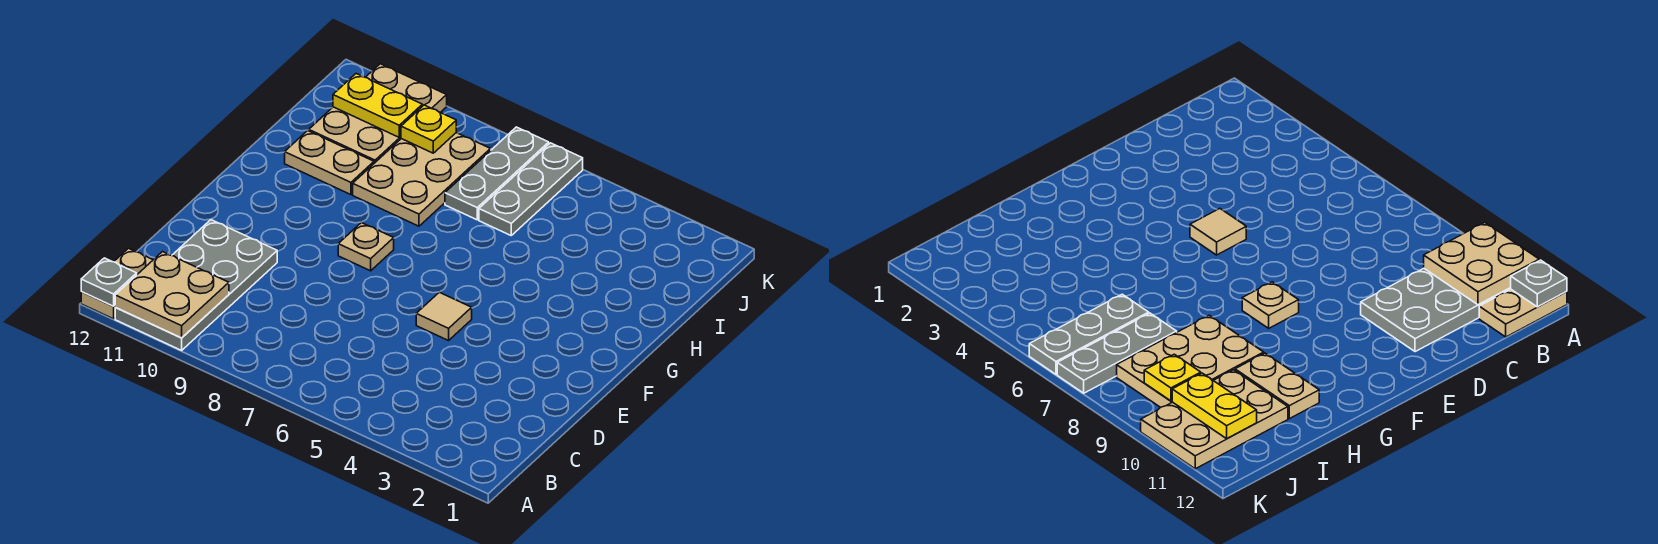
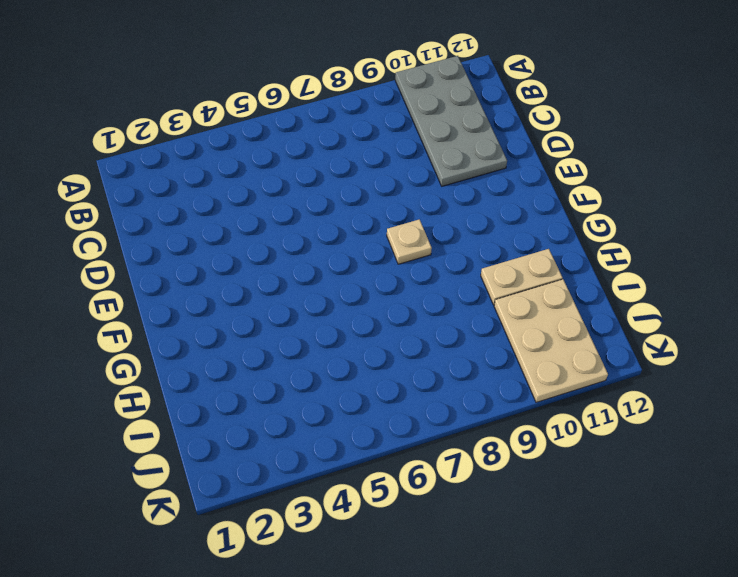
none -> tan plate A12:B12 level 1
none -> tan tile E5 level 1
none -> tan plate H8:J9 level 1

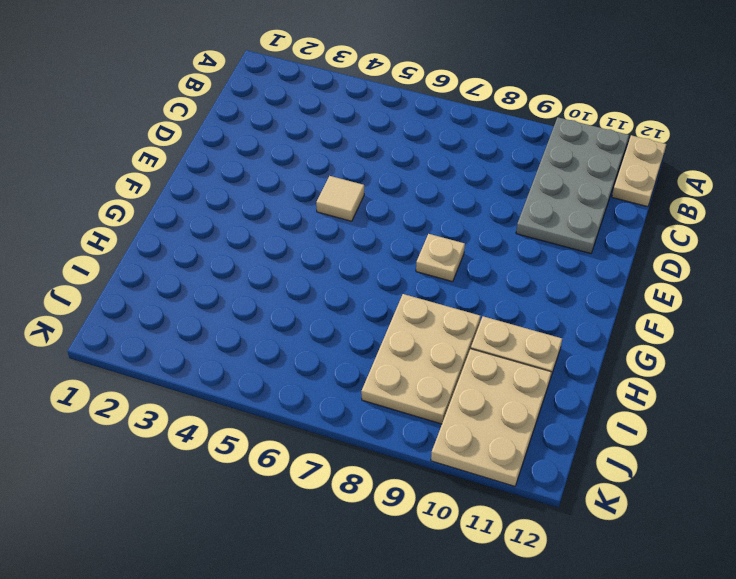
none -> grey plate I6:K6 level 1
none -> grey plate I7:K7 level 1
none -> tan plate A10:B11 level 2

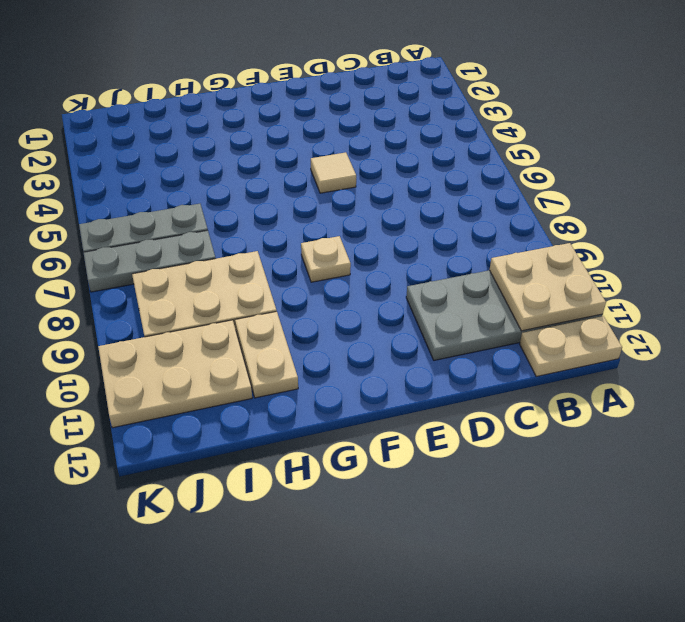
none -> grey plate A12 level 2
none -> yellow plate J9 level 2
none -> yellow plate J10:J11 level 2

